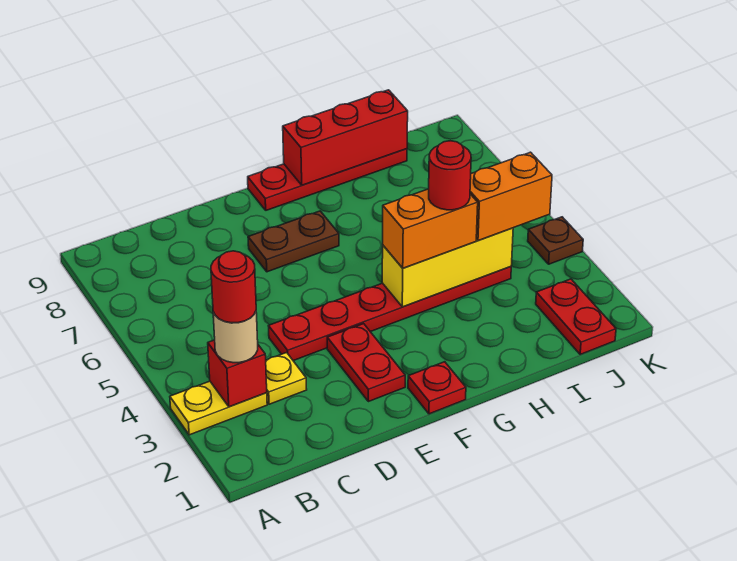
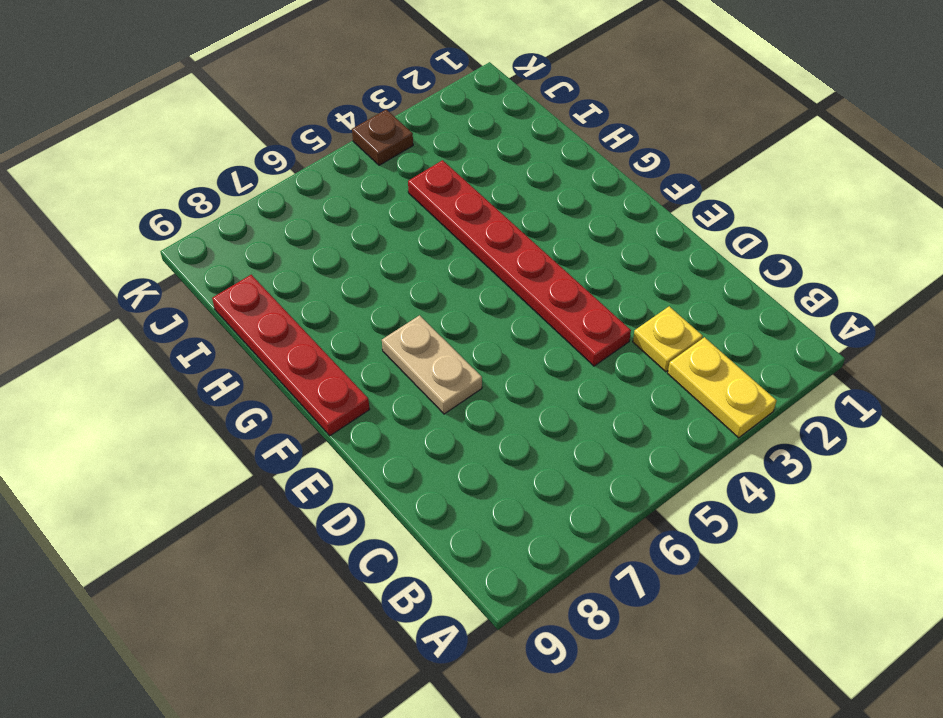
tan plate E7:F7 level 1 -> brown plate E7:F7 level 1
none -> red plate E2:E3 level 1
none -> red plate F1 level 1
none -> red plate J1:J2 level 1

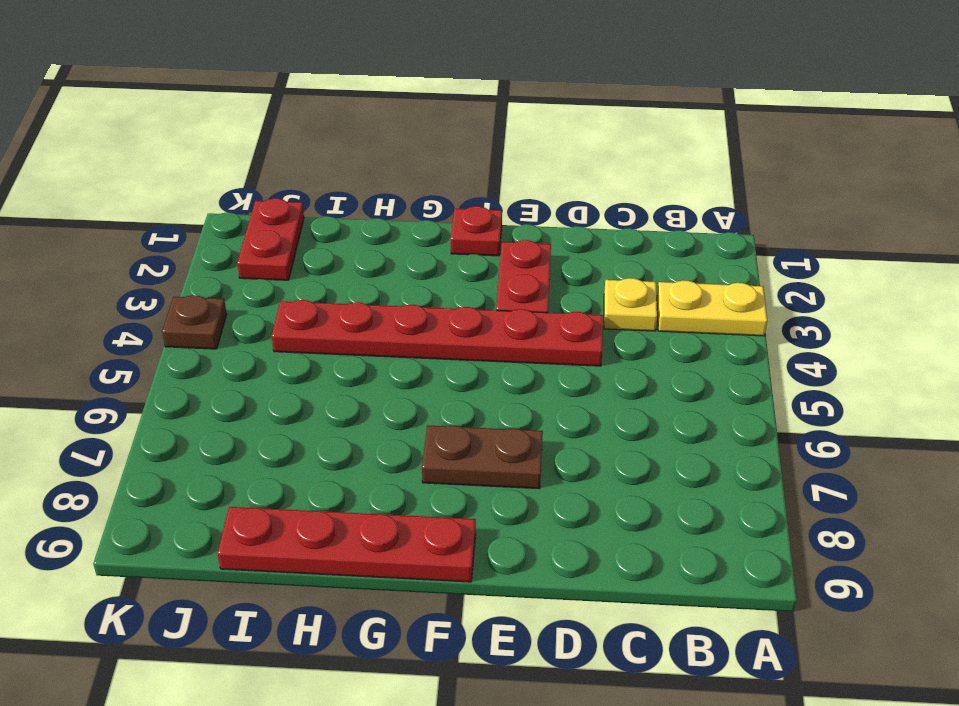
none -> red brick B3 level 2
none -> yellow brick G4:I4 level 2
none -> red brick G9:I9 level 2

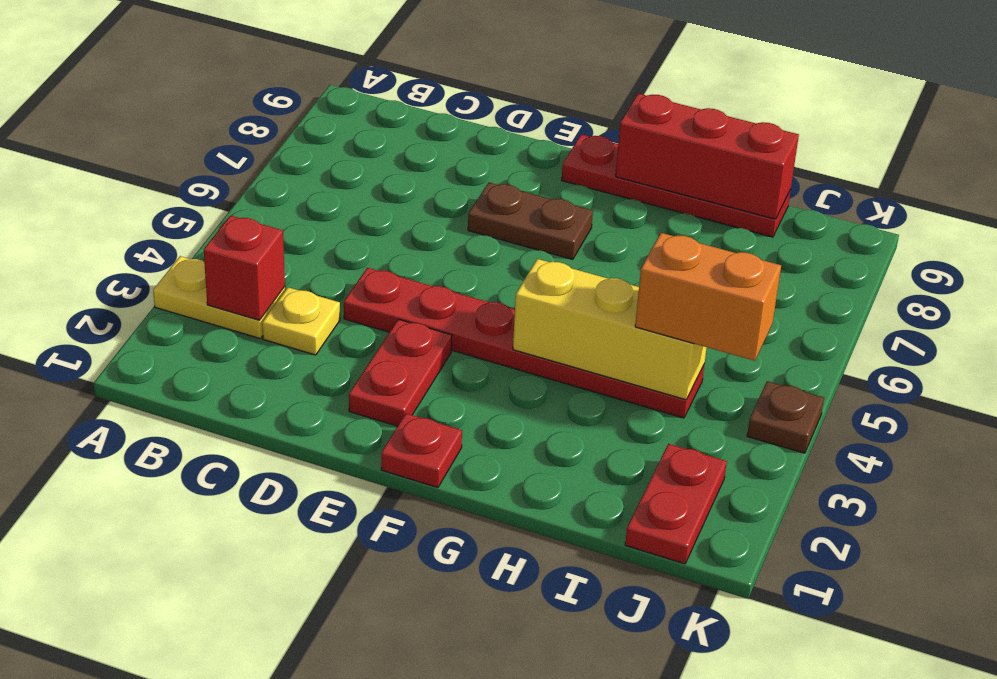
none -> tan round brick B3 level 3
none -> orange brick G4:H4 level 3
none -> red round brick B3 level 4

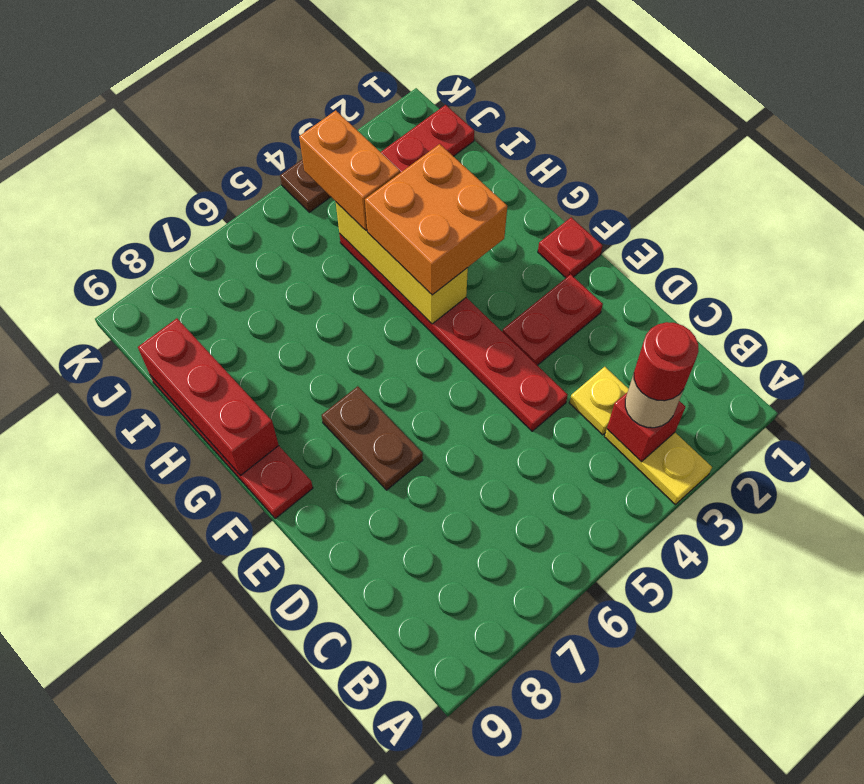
orange brick G3:H4 level 3 -> orange brick G4:H4 level 3
none -> red round brick H4 level 4

